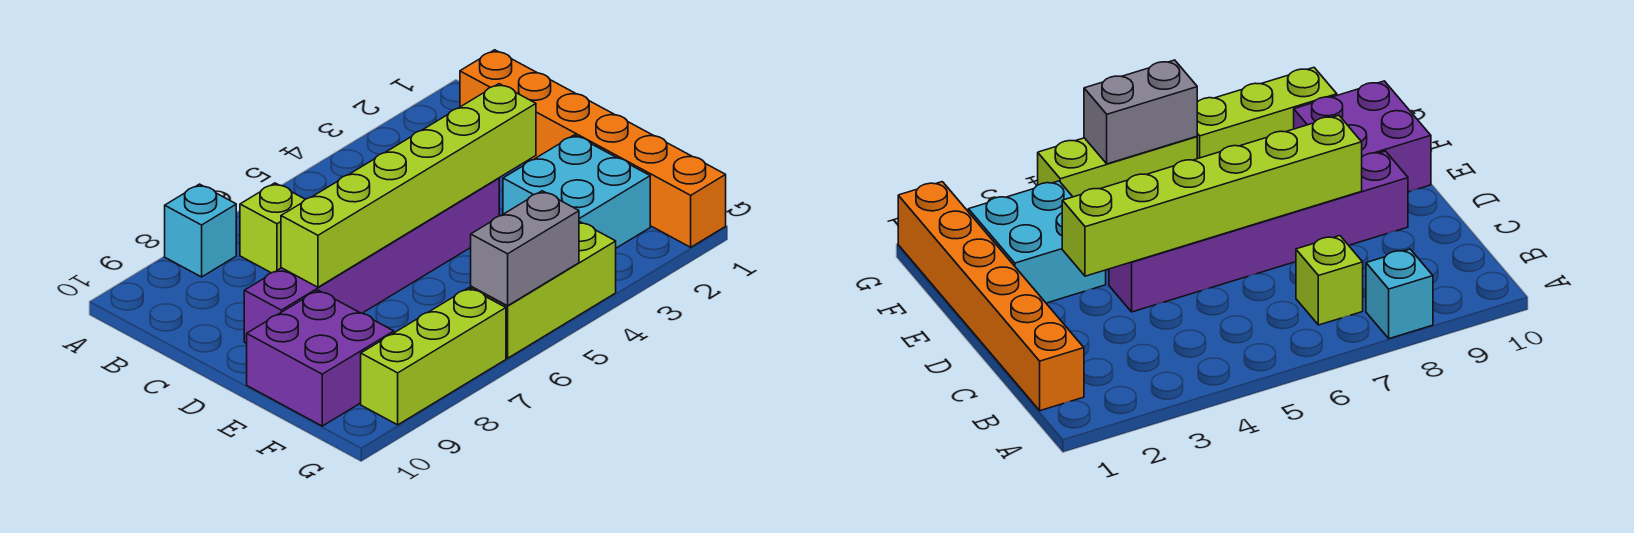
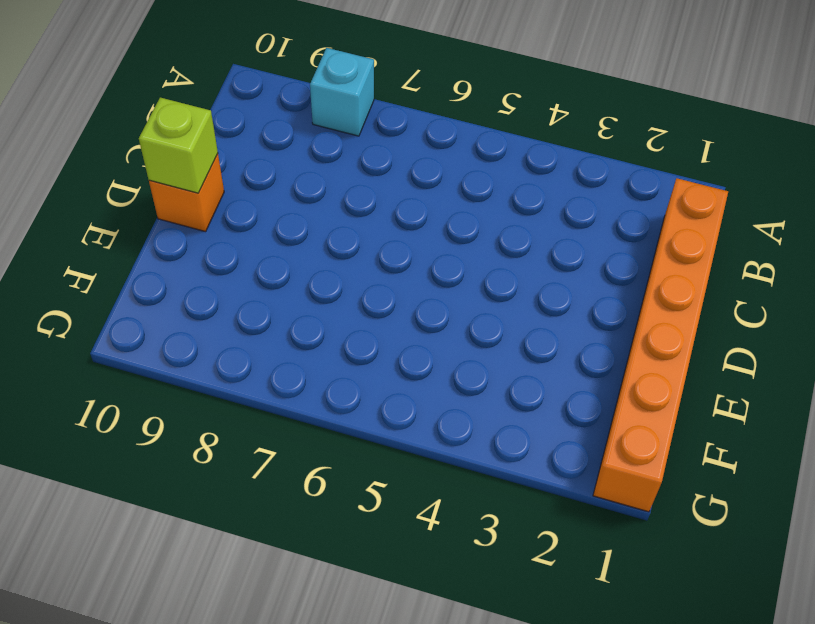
orange brick D10 level 1 -> none
lime brick D10 level 2 -> lime brick B7 level 1
none -> purple brick D4:D9 level 1
none -> cyan brick E2:F3 level 1

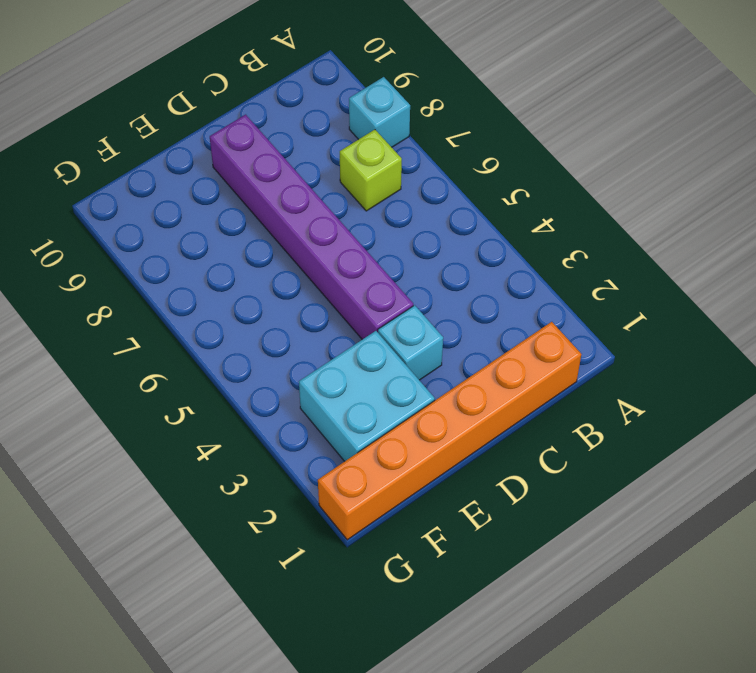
cyan brick D3 level 1 -> none
none -> purple brick E9:F10 level 1
none -> lime brick G4:G6 level 1

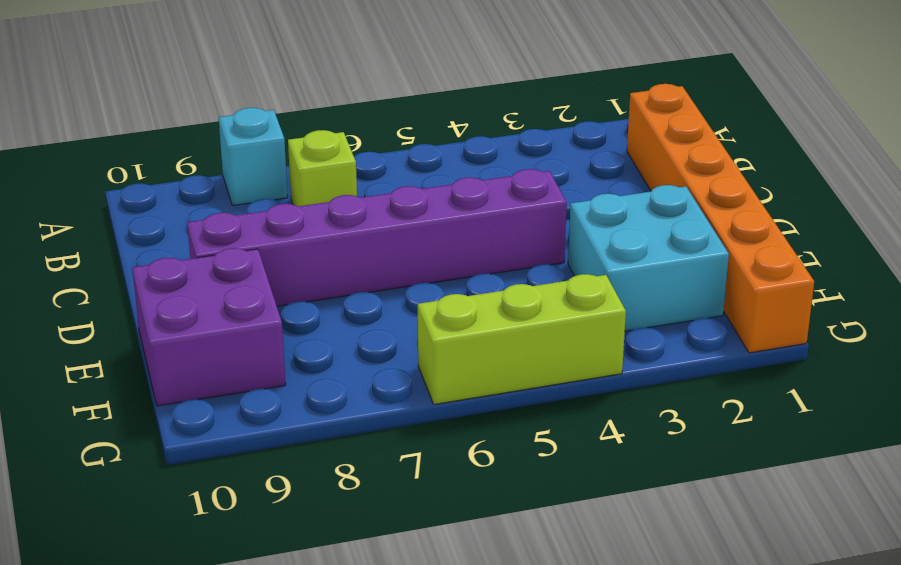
none -> lime brick G7:G9 level 1
none -> lime brick D3:D8 level 2

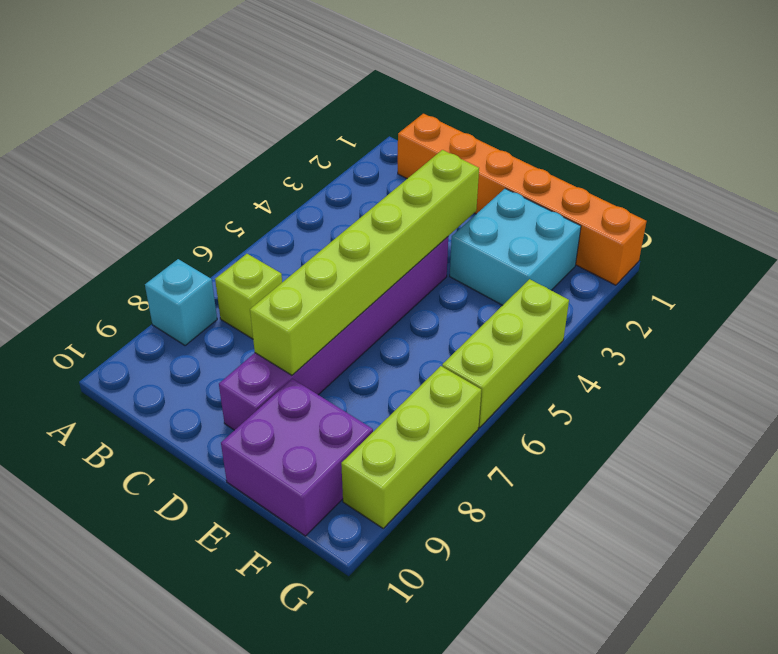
none -> grey brick G5:G6 level 2

